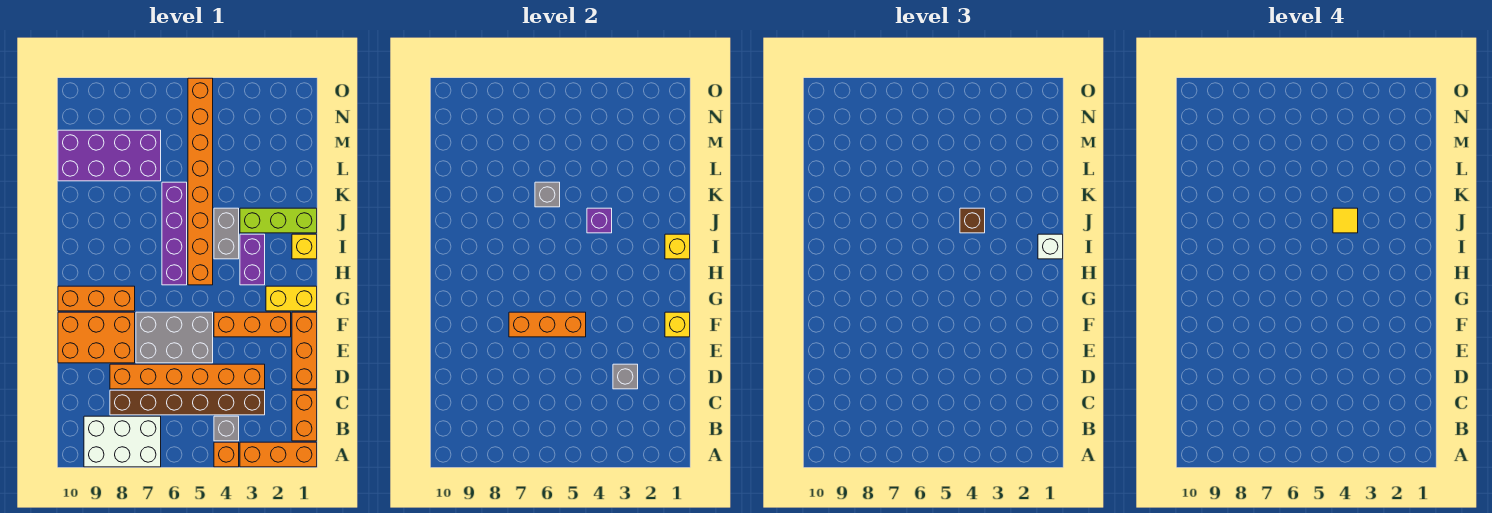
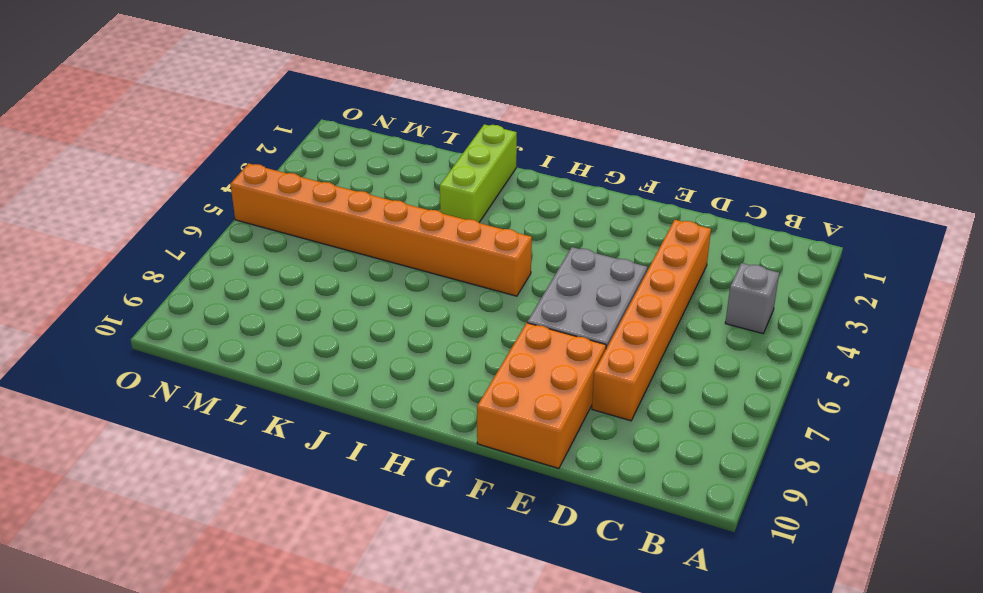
none -> orange brick A1:A3 level 1
none -> orange brick A4 level 1
none -> white brick A7:B9 level 1

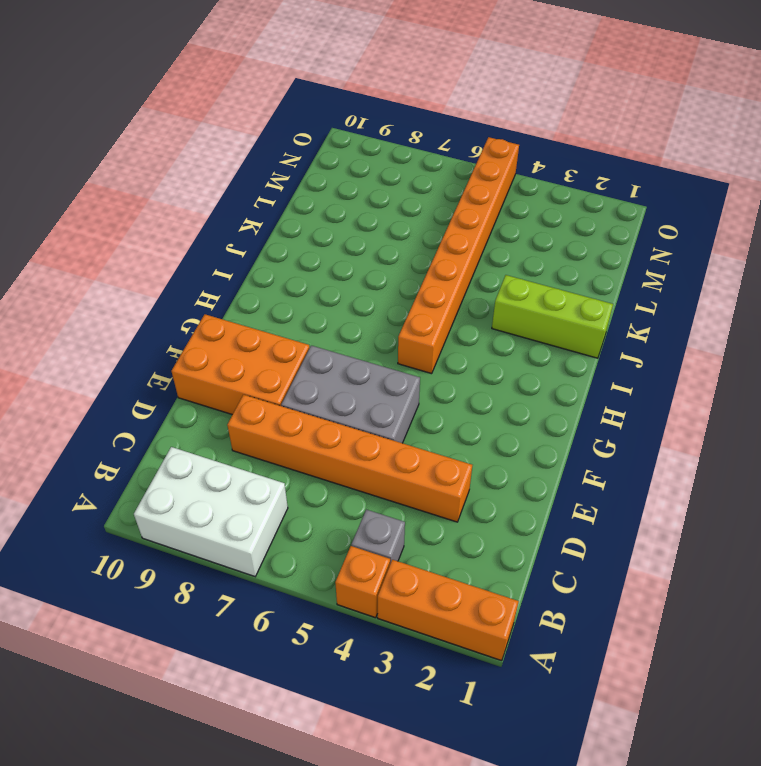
none -> orange brick B1:C1 level 1
none -> brown brick C3:C8 level 1
none -> orange brick D1:F1 level 1

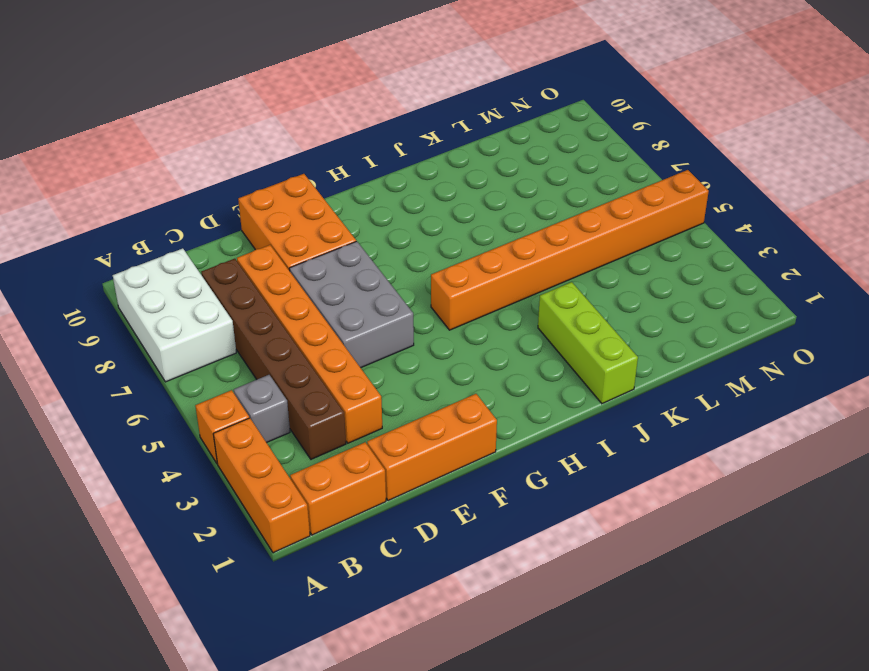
none -> orange brick F2:F4 level 1
none -> yellow brick G1:G2 level 1
none -> orange brick G8:G10 level 1

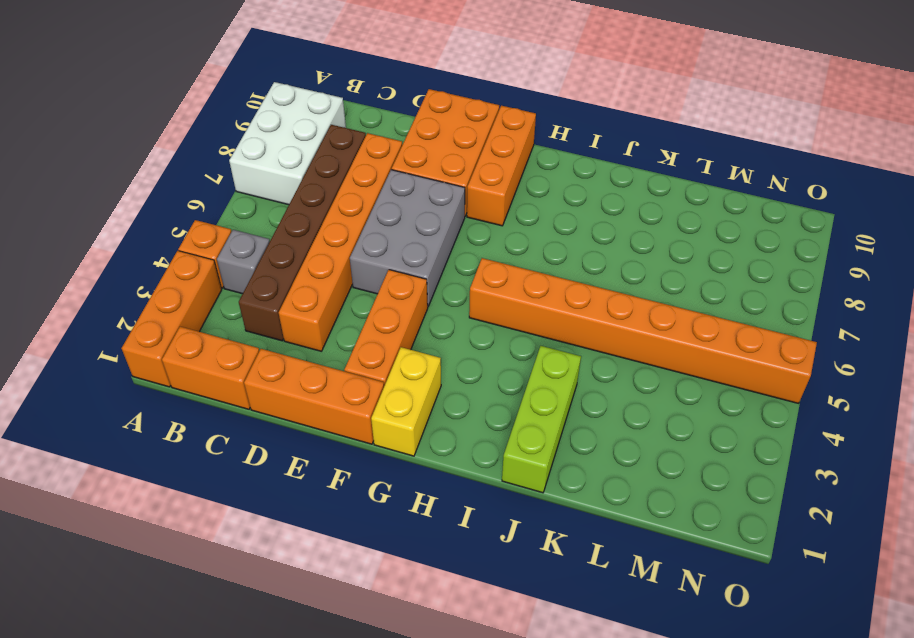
none -> purple brick H3:I3 level 1
none -> purple brick H6:K6 level 1
none -> yellow brick I1 level 1

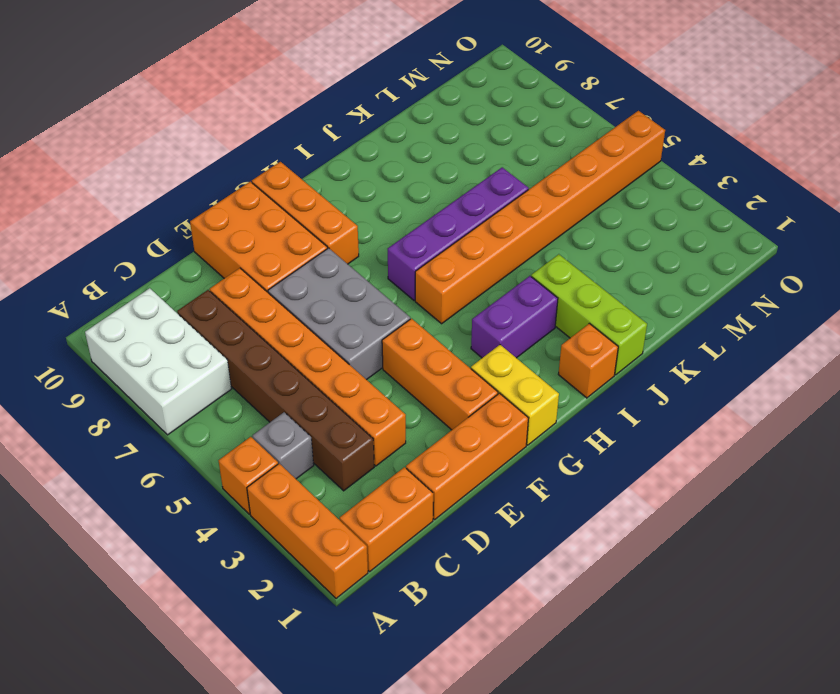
orange brick I1 level 1 -> yellow brick I1 level 1
none -> grey brick I4:J4 level 1
none -> purple brick L7:M10 level 1
none -> grey brick D3 level 2

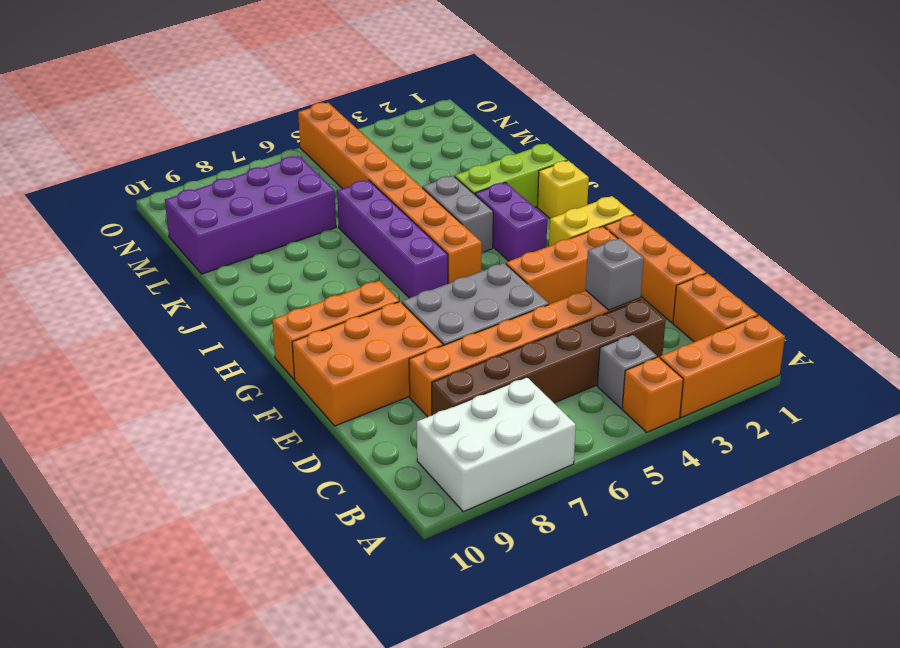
none -> yellow brick F1 level 2
none -> orange brick F5:F7 level 2
none -> yellow brick I1 level 2

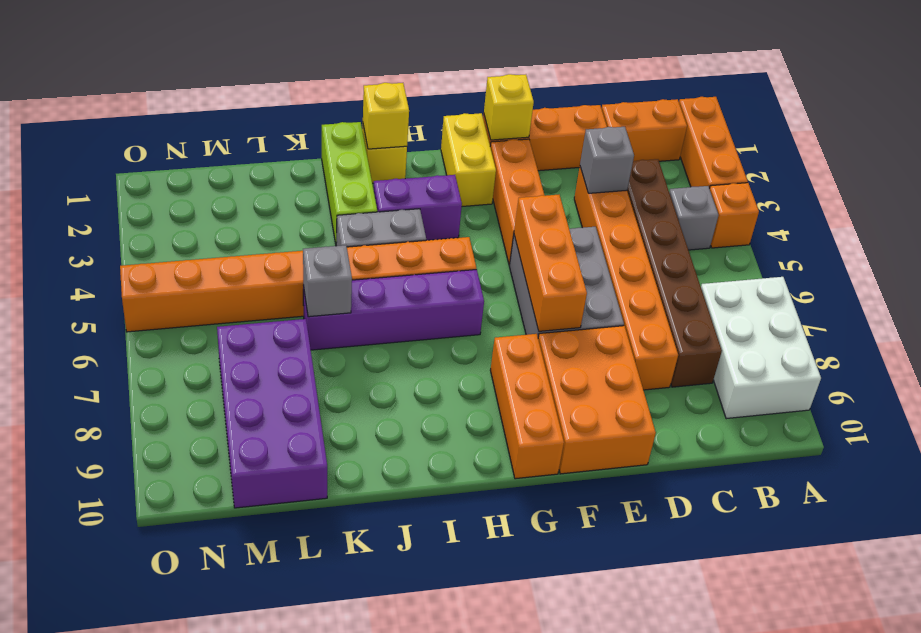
none -> purple brick J4 level 2
none -> white brick I1 level 3
none -> brown brick J4 level 3

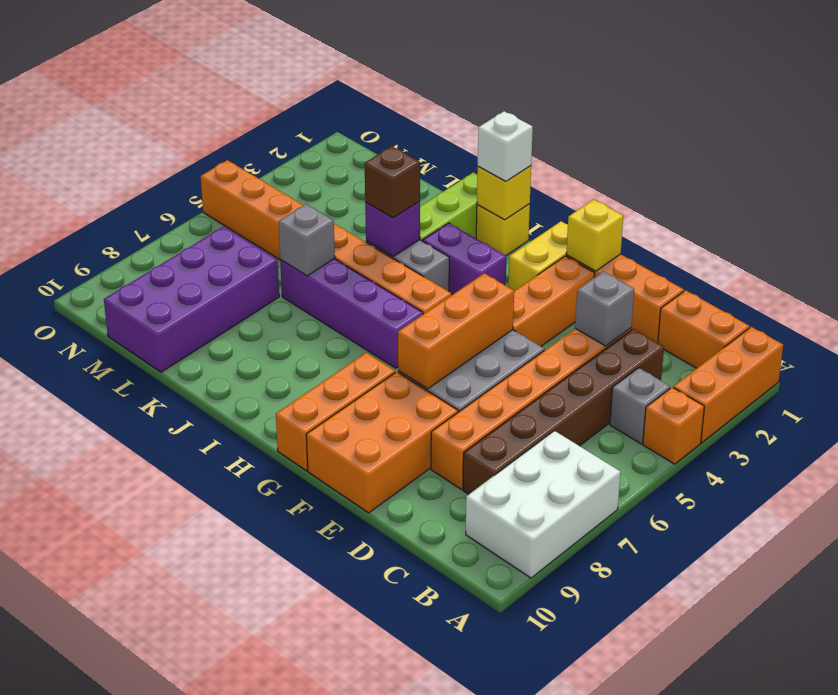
none -> yellow tile J4 level 4

